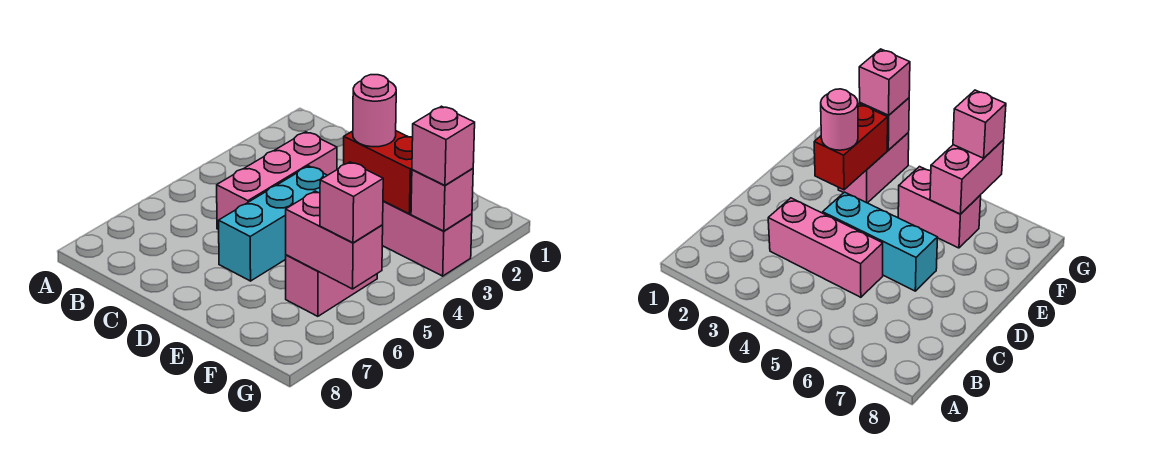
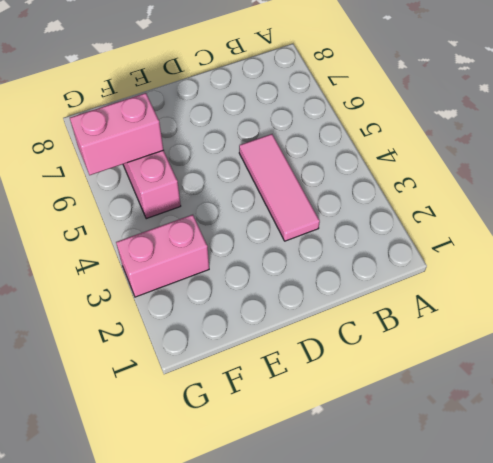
pink tile C3:C5 level 1 -> pink brick C3:C5 level 1
none -> cyan brick D4:D6 level 1
none -> red brick E3:F3 level 2

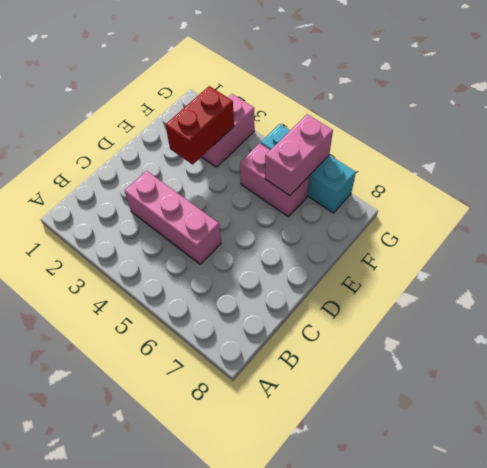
cyan brick G5:G7 level 1 -> cyan brick D4:D6 level 1
none -> pink brick G3 level 2
none -> pink round brick E3 level 3

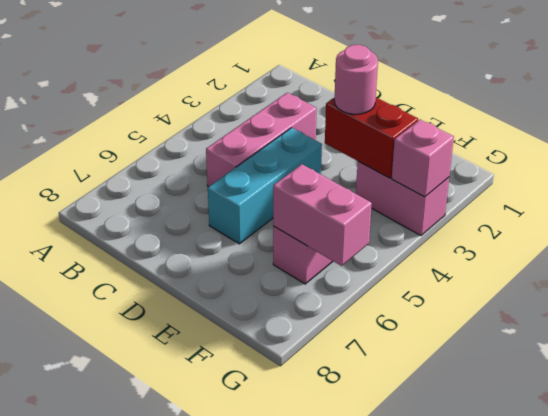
none -> pink brick G3 level 3
none -> pink brick G6 level 3

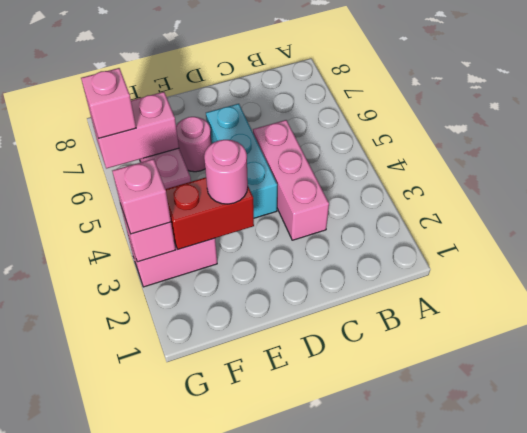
pink round brick E6 level 1 -> none

